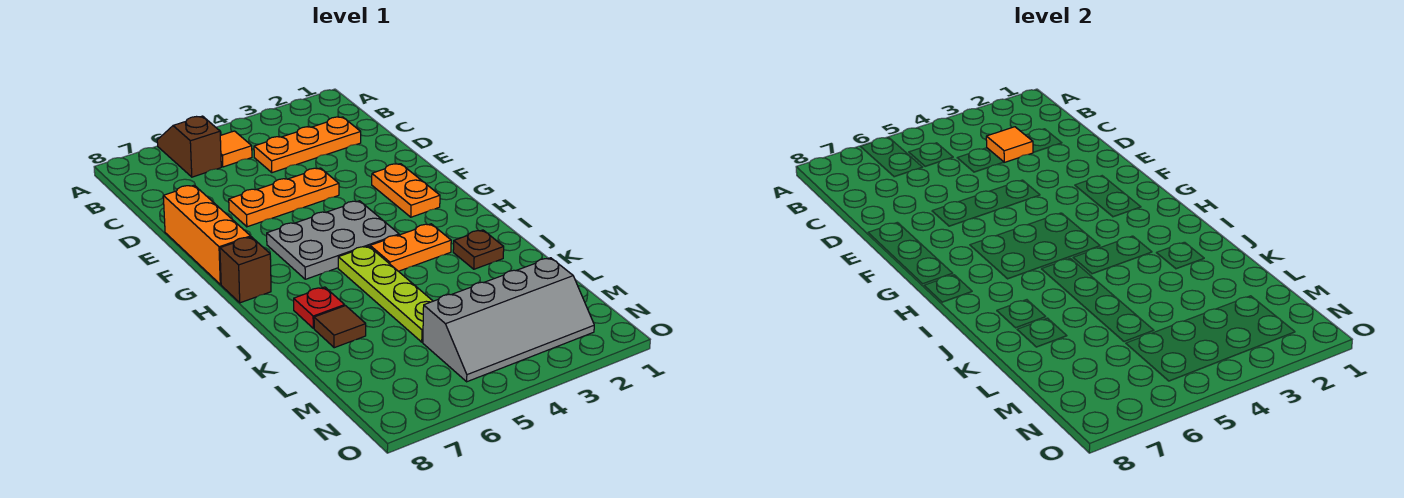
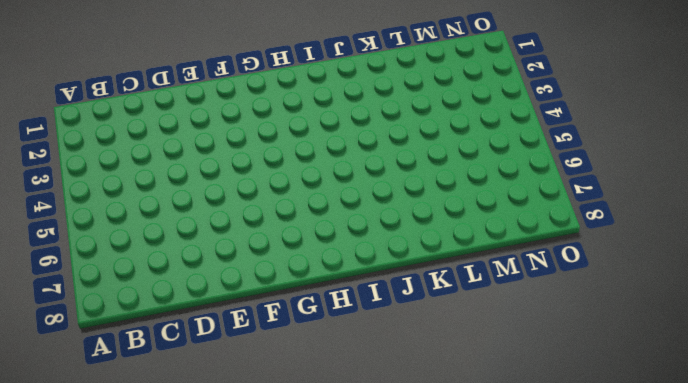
none -> brown slope A6:B6 level 1 top B
none -> orange tile B5 level 1
none -> orange plate C2:C4 level 1

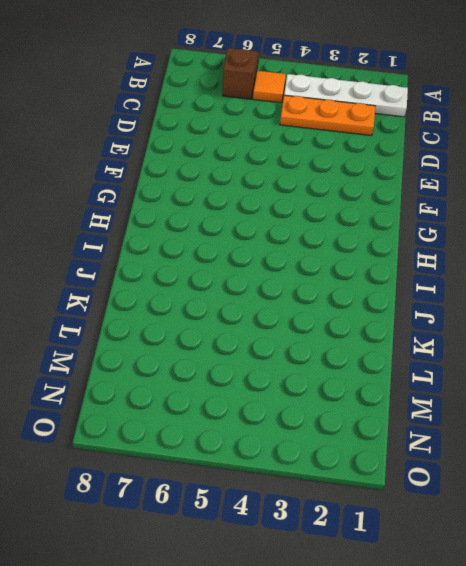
white plate B1:B4 level 1 -> none
none -> orange plate E4:E6 level 1
none -> orange brick E8:G8 level 1
none -> orange plate F2:G2 level 1

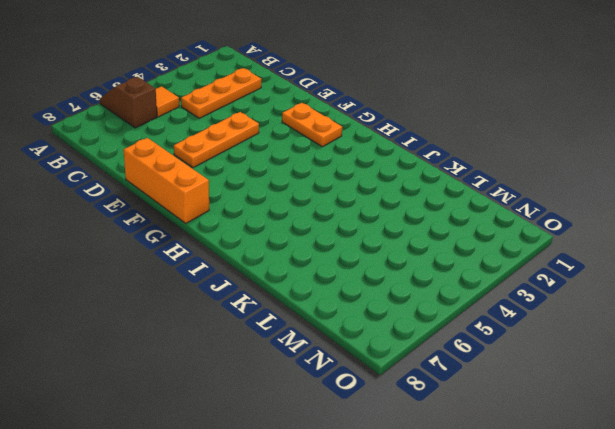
none -> grey plate G4:H6 level 1
none -> brown brick H8 level 1
none -> orange plate I3:I4 level 1

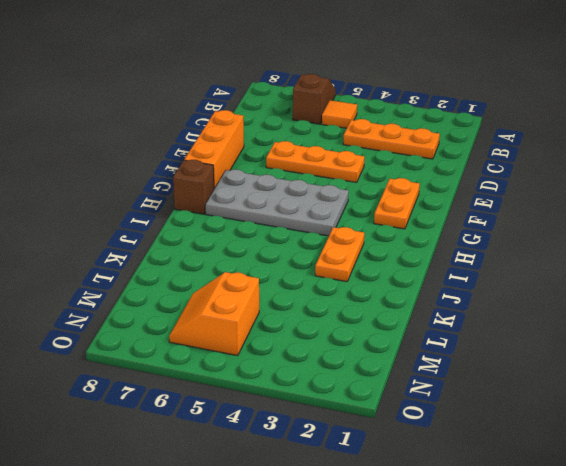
grey plate G4:H7 level 1 -> grey plate G4:H6 level 1
orange plate I3:J3 level 1 -> orange plate I3:I4 level 1
orange slope M5:N6 level 1 top 5 -> grey slope M2:N5 level 1 top M
none -> lime plate I5:L5 level 1
none -> brown plate J2 level 1
none -> red plate J7 level 1

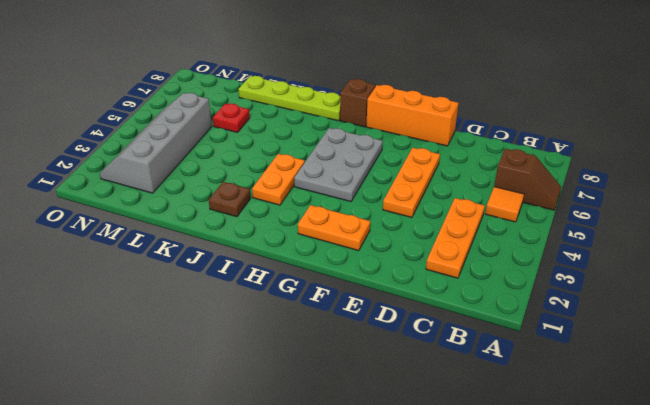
lime plate I8:L8 level 1 -> lime plate I5:L5 level 1
red plate L6 level 1 -> red plate J7 level 1
none -> brown tile K7 level 1
none -> orange tile C3 level 2

